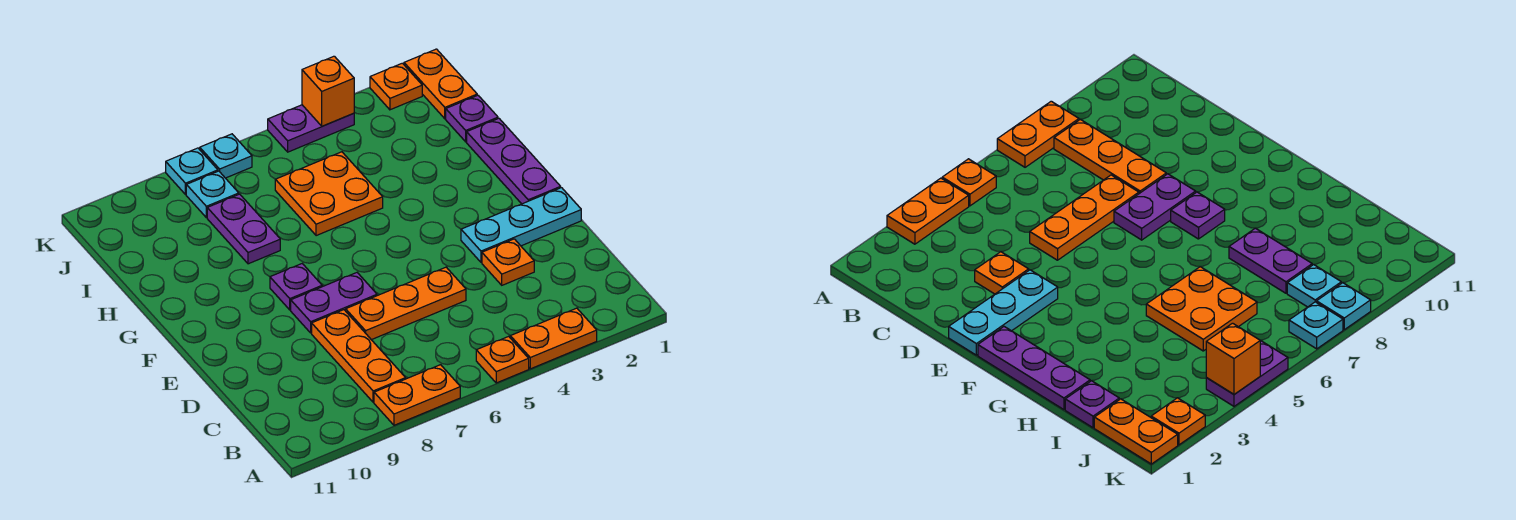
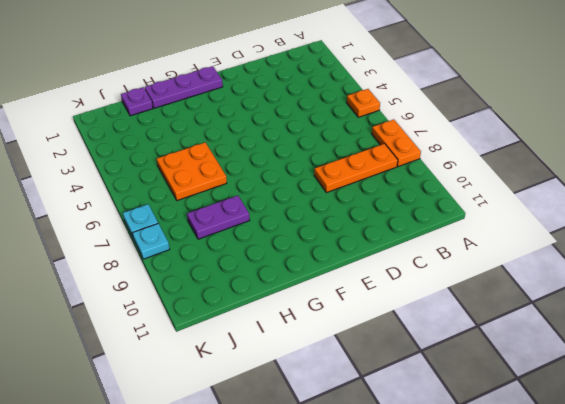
none -> orange plate A3:A4 level 1
none -> orange plate D3 level 1
none -> orange plate D5:D7 level 1

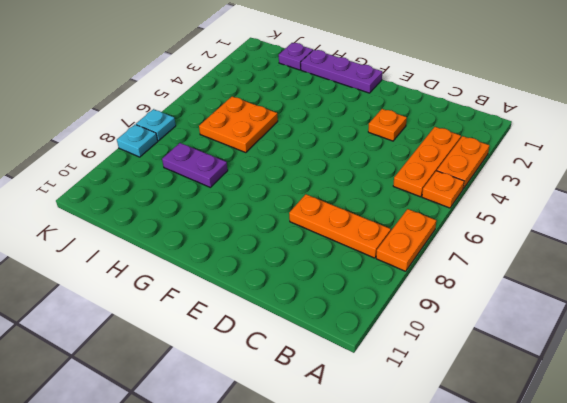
orange plate B3:B5 level 1 -> orange plate D5:D7 level 1
none -> cyan plate E1:E3 level 1
none -> purple plate E7:E8 level 1
none -> purple plate F8 level 1

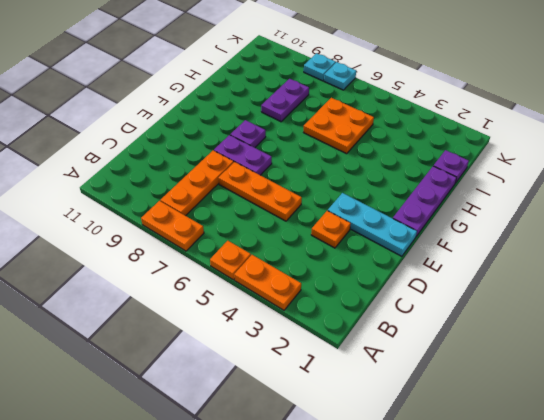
none -> orange plate J1:K1 level 1
none -> cyan plate J8 level 1
none -> orange plate K2 level 1

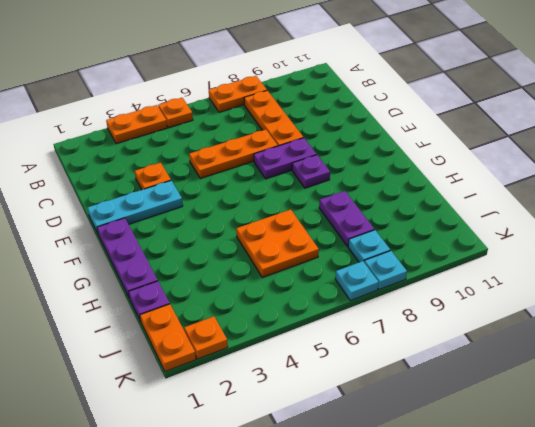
none -> purple plate K4:K5 level 1
none -> orange brick K4 level 2

